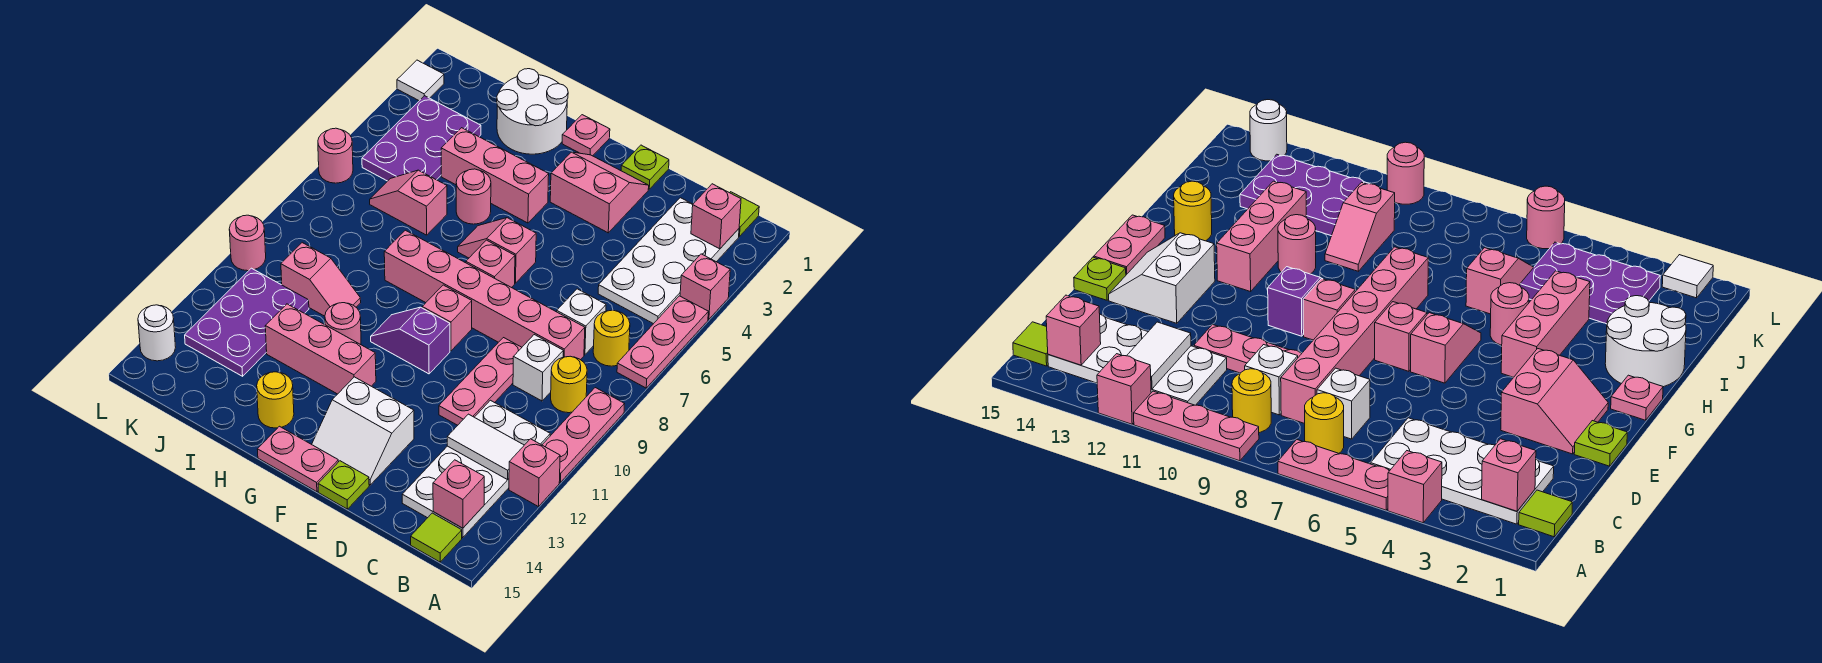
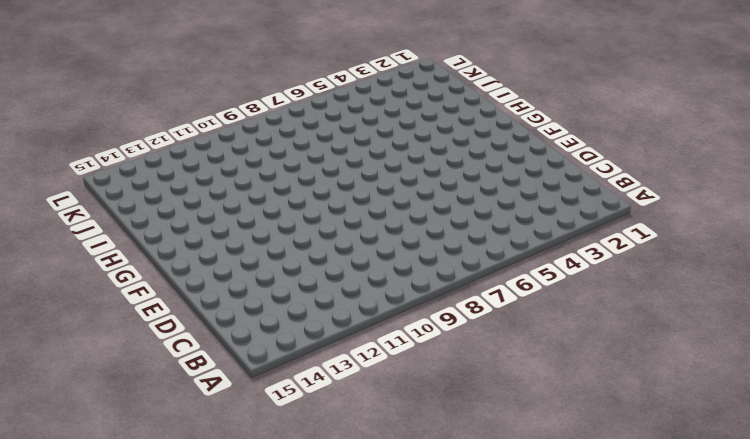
none -> pink brick A4 level 1
none -> pink plate A5:A7 level 1
none -> pink plate A9:A11 level 1
none -> pink brick A12 level 1

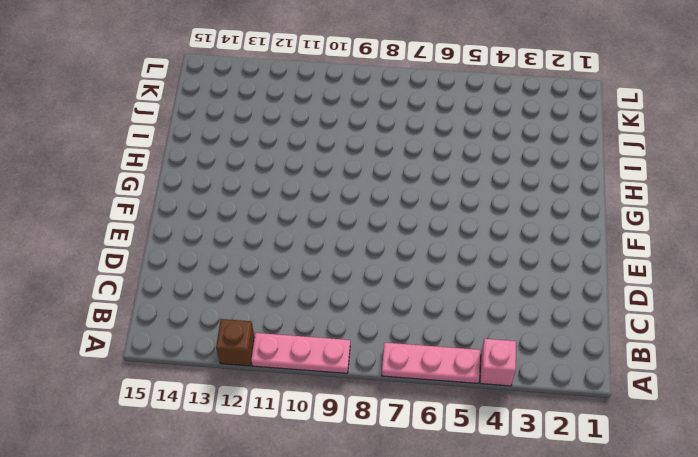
brown brick A12 level 1 -> pink brick A12 level 1
none -> lime tile B1 level 1
none -> white plate B2:C5 level 1
none -> yellow round brick B7 level 1
none -> yellow round brick B9 level 1

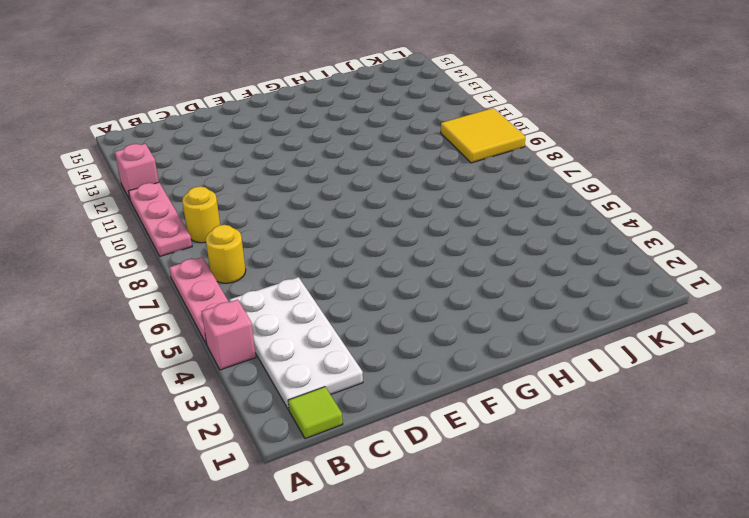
yellow tile K9:L10 level 1 -> pink round brick L10 level 1
none -> white plate B11:C14 level 1
none -> lime tile B15 level 1
none -> white brick C7 level 1
none -> pink brick C8:H8 level 1

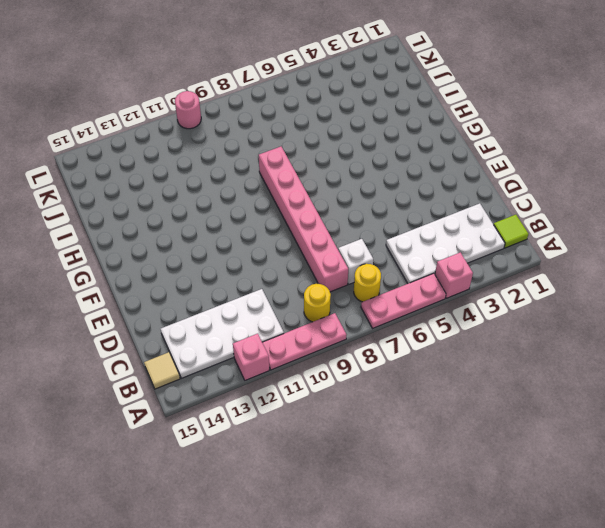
tan tile B15 level 1 -> lime tile B15 level 1
none -> white brick C9 level 1
none -> pink plate D9:D11 level 1
none -> lime plate E1 level 1
none -> pink slope E2:F3 level 1 top 3

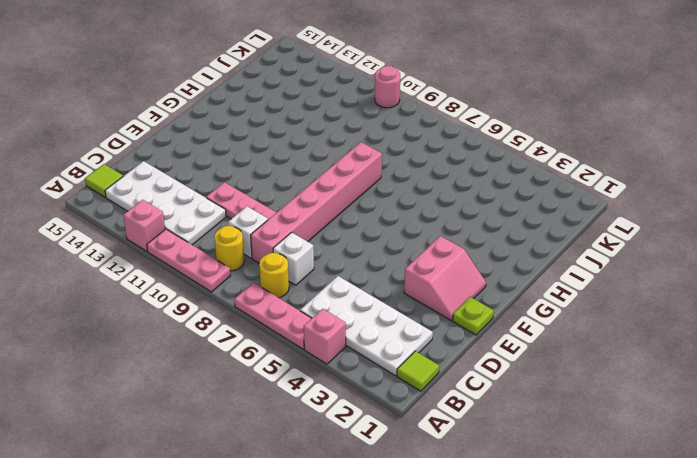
none -> white slope E13:F14 level 1 top 13
none -> lime plate E15 level 1
none -> pink slope F6:G6 level 1 top F
none -> pink brick F7 level 1

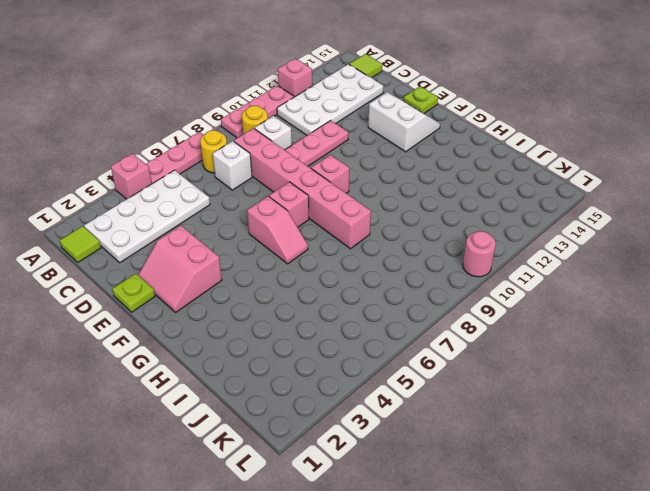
none -> purple slope F10:G10 level 1 top F
none -> pink plate F15:G15 level 1
none -> pink plate G1 level 1
none -> pink brick G4:I4 level 1

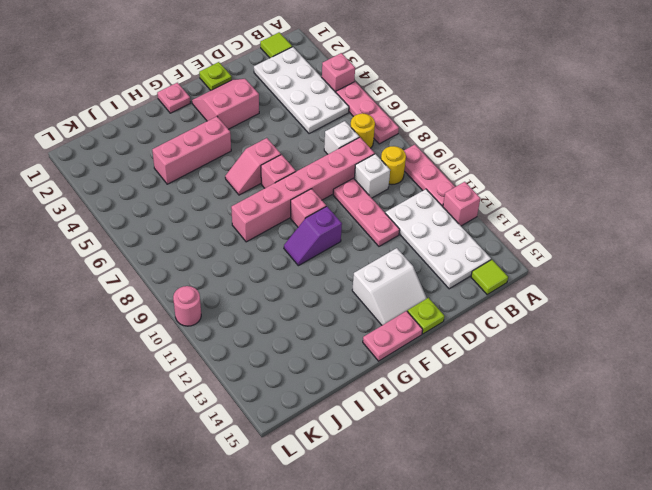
none -> pink brick G12:I12 level 1
none -> white round brick H1:I2 level 1
none -> pink round brick H5 level 1
none -> pink round brick H11 level 1

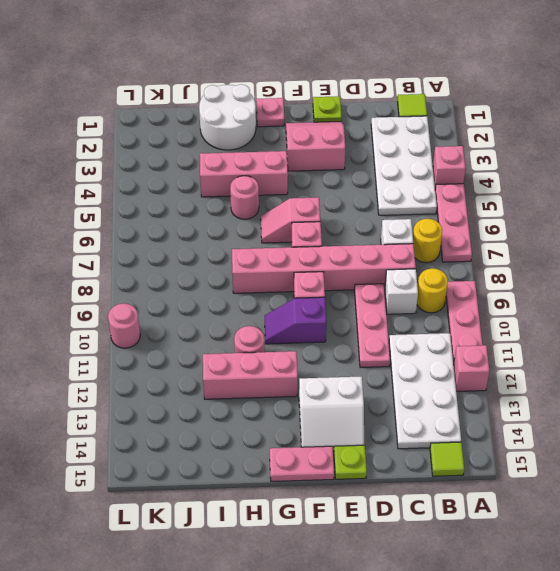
none -> yellow round brick H14 level 1
none -> pink slope I6:J6 level 1 top I
none -> pink slope I10:J10 level 1 top J
none -> purple plate J3:K5 level 1

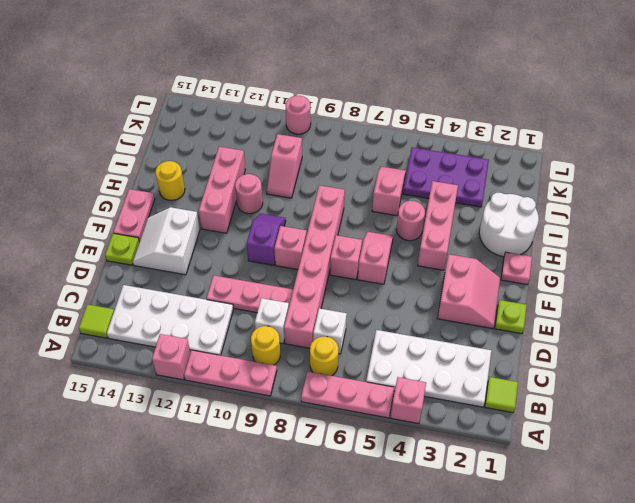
none -> purple plate J11:K13 level 1
none -> white tile L2 level 1
none -> pink round brick L6 level 1
none -> white round brick L14 level 1

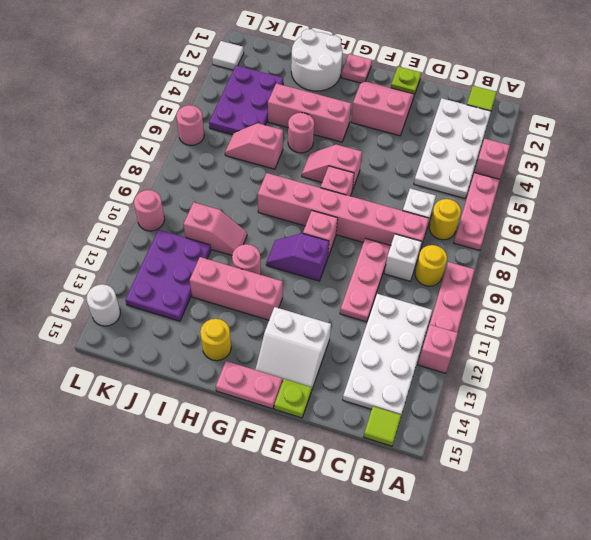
none -> pink brick B2 level 2
none -> white tile B12:C12 level 2
none -> pink brick B14 level 2

